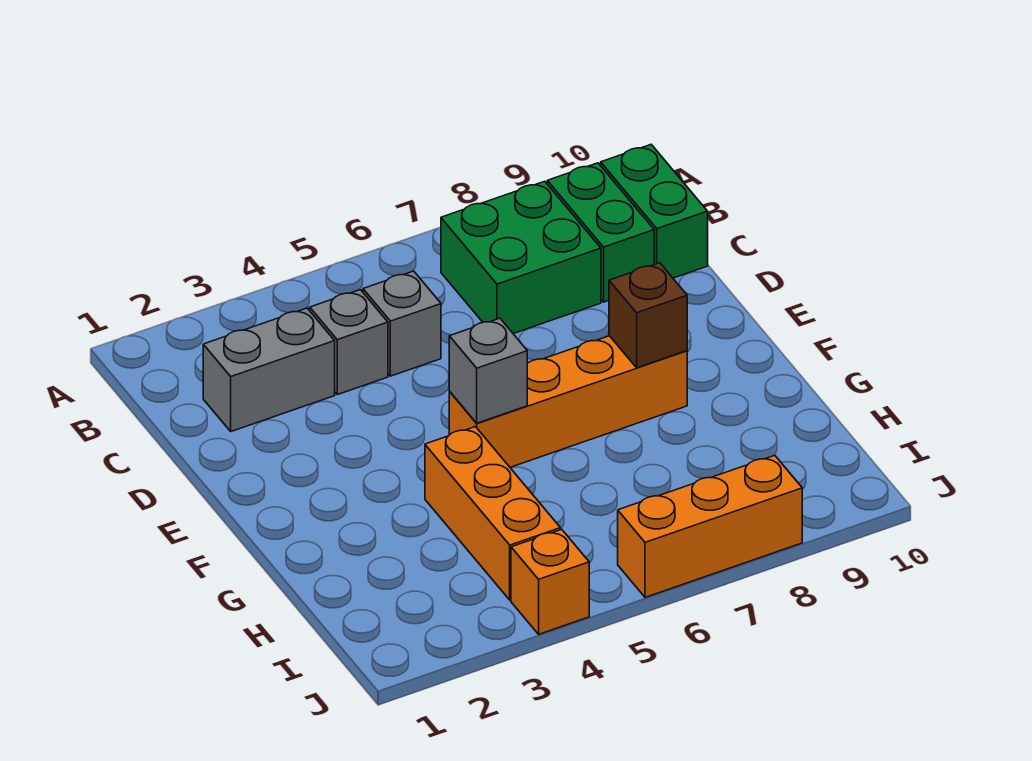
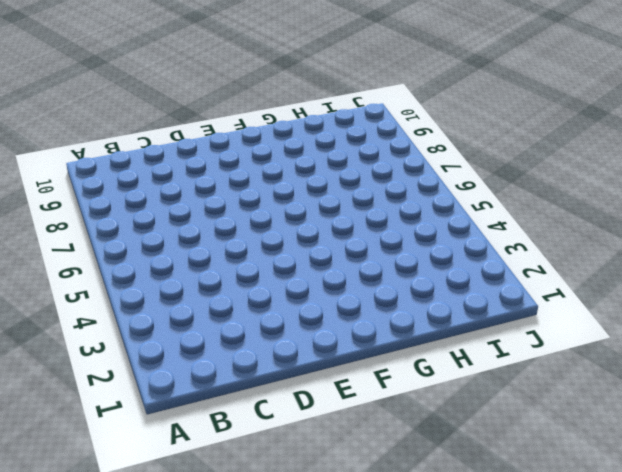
none -> green brick B7:C8 level 1
none -> green brick B9:C9 level 1
none -> green brick B10:C10 level 1

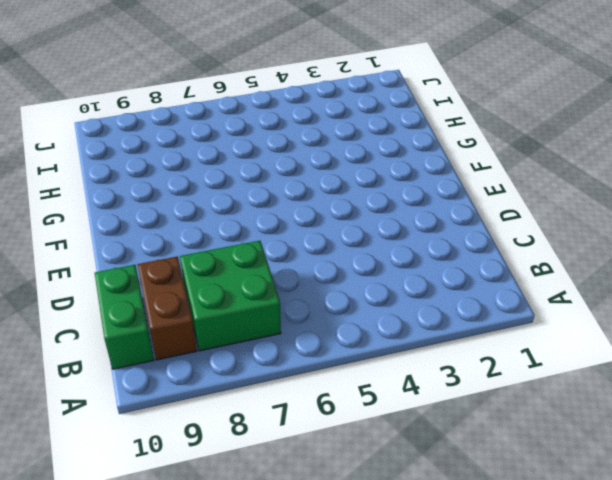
brown brick B9:C9 level 1 -> green brick B9:C9 level 1
none -> grey brick C2:C3 level 1
none -> grey brick C4 level 1
none -> grey brick C5 level 1

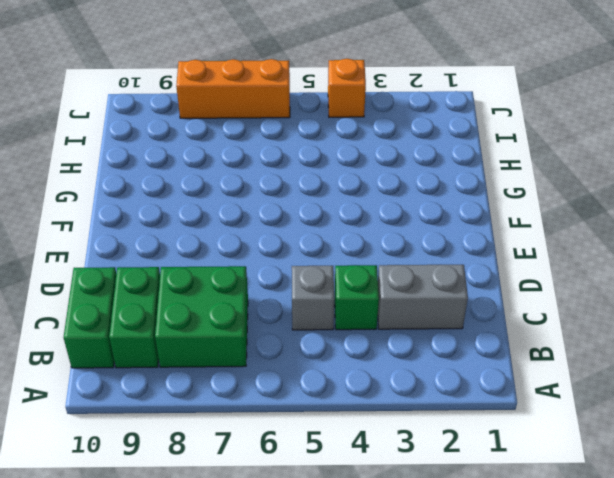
green brick C4 level 1 -> grey brick C4 level 1
none -> orange brick F5:F8 level 1
none -> orange brick G4:I4 level 1
none -> grey brick F5 level 2

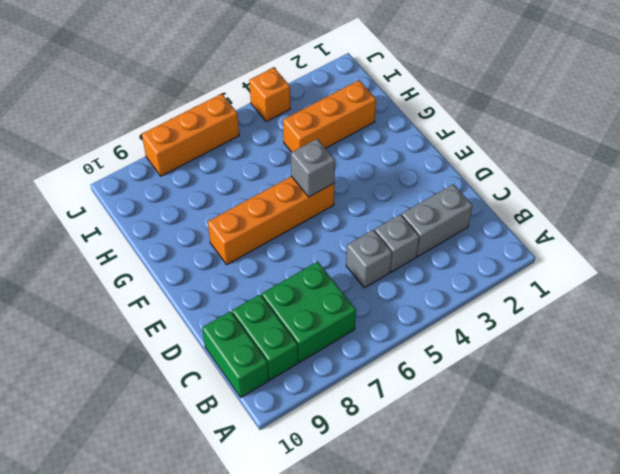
orange brick H2:H4 level 1 -> orange brick G4:I4 level 1
none -> brown brick F8 level 2

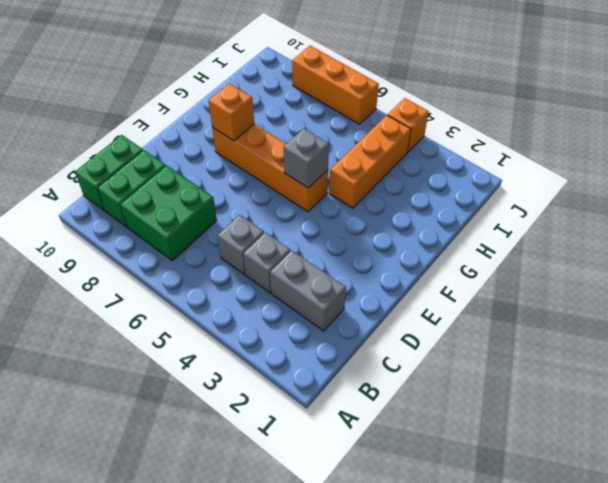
orange brick F8 level 2 -> brown brick F8 level 2

